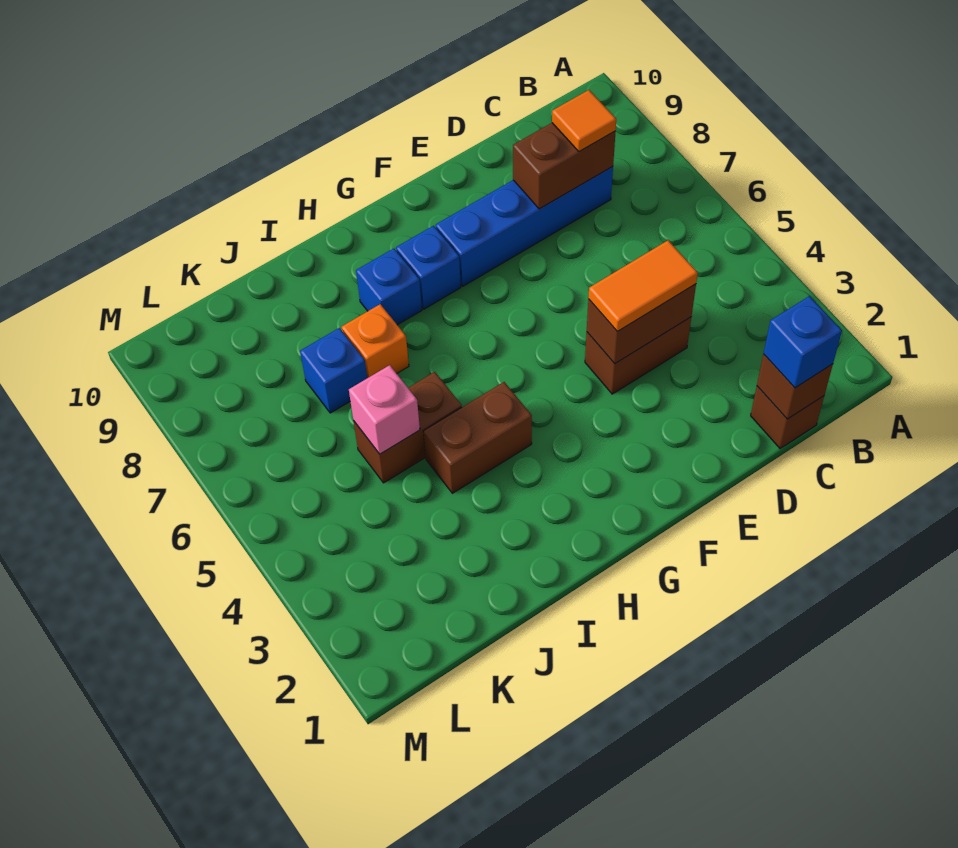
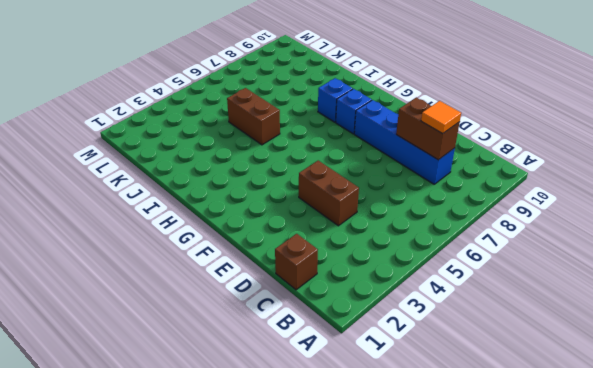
none -> brown brick H4:I4 level 1
none -> orange brick I7 level 1
none -> blue brick J7 level 1

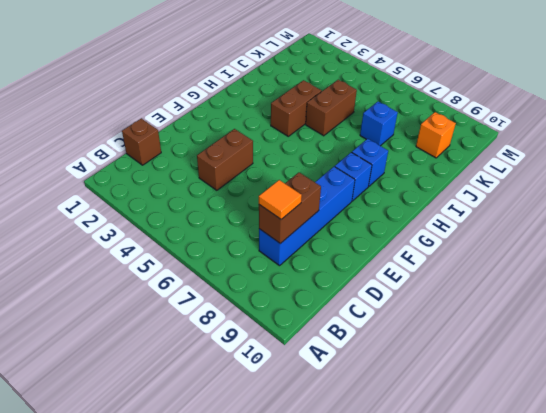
orange brick K9 level 1 -> orange brick I7 level 1
none -> brown brick C1 level 2
none -> brown brick D4:E4 level 2
none -> pink brick J5 level 2

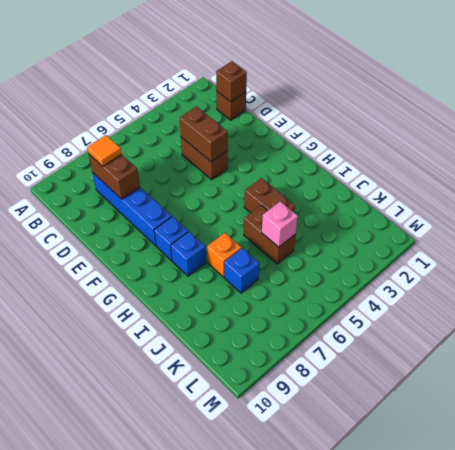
none -> blue brick C1 level 3
none -> orange tile D4:E4 level 3

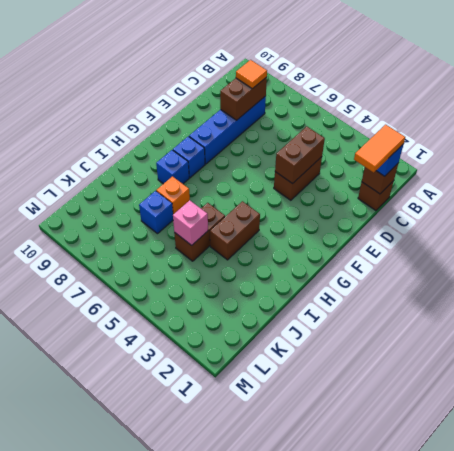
orange tile C1:D1 level 4 -> orange tile D4:E4 level 3

